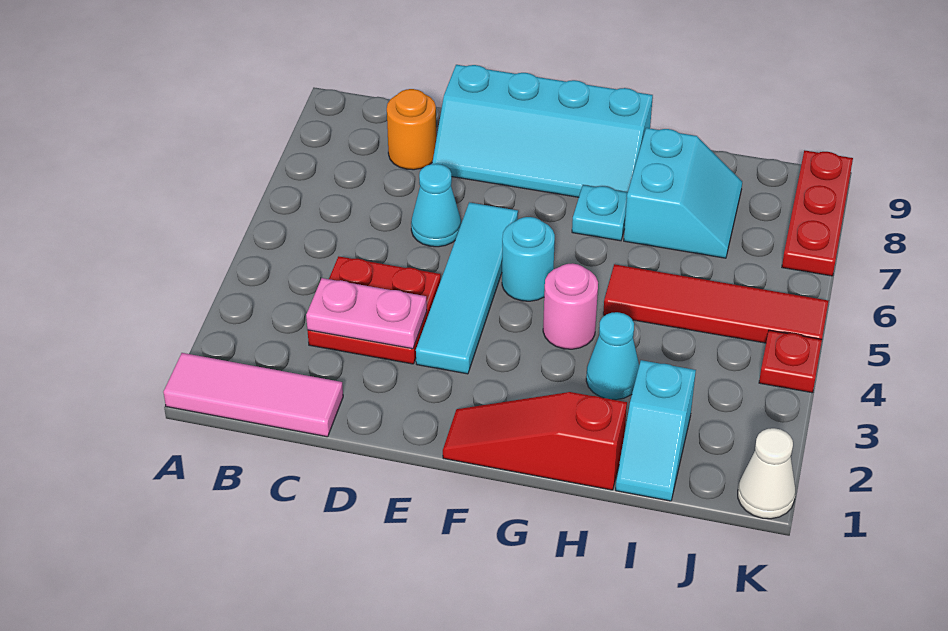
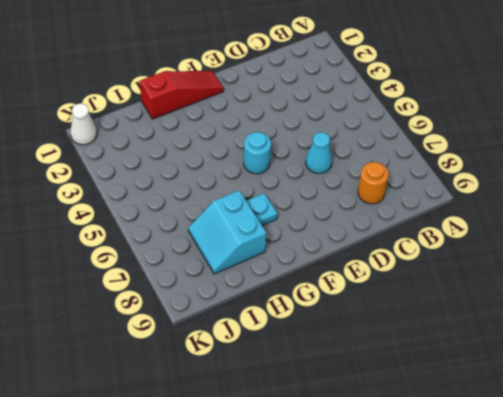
none -> pink tile A1:C1 level 1
none -> red plate C3:D4 level 1
none -> cyan slope D8:G9 level 1 top 9

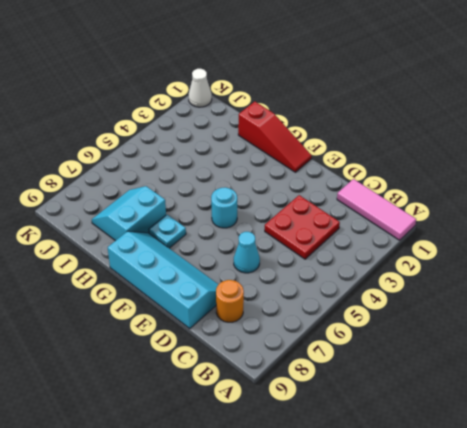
none -> cyan tile E3:E6 level 1
none -> pink round brick G4 level 1
none -> cyan cone H3 level 1

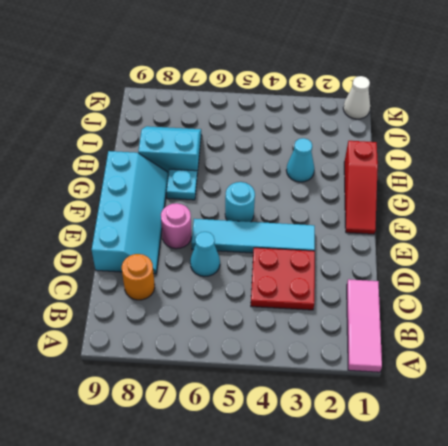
pink round brick E7 level 1 -> pink round brick G4 level 1
none -> red tile H5:K5 level 1
none -> cyan slope I1:I2 level 1 top 2
none -> red plate K4 level 1

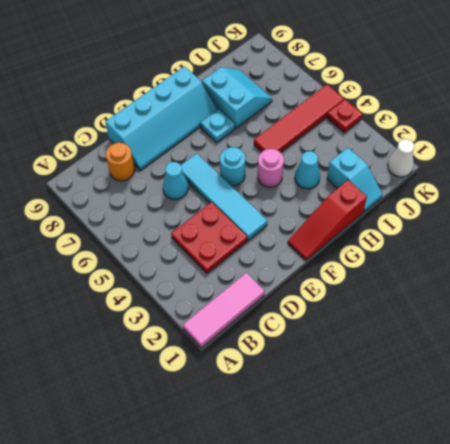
none -> red plate K7:K9 level 1
none -> pink plate C3:D3 level 2

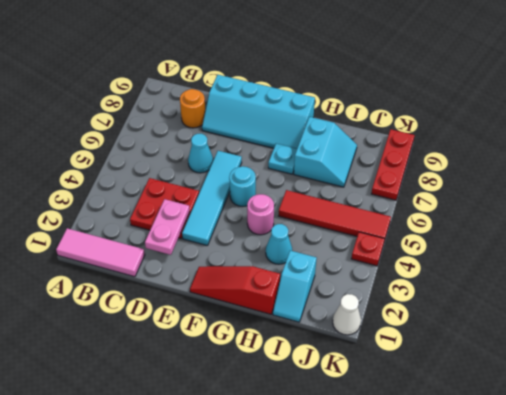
pink plate D2:D3 level 2 -> pink plate C3:D3 level 2

